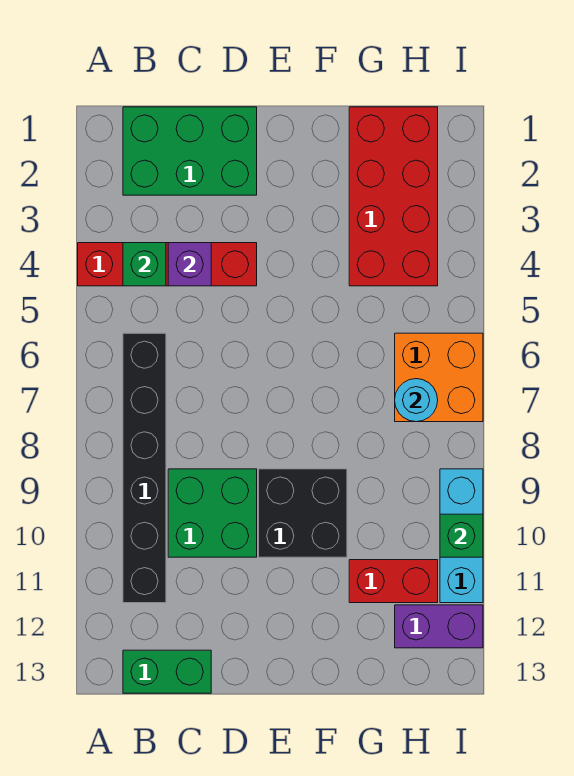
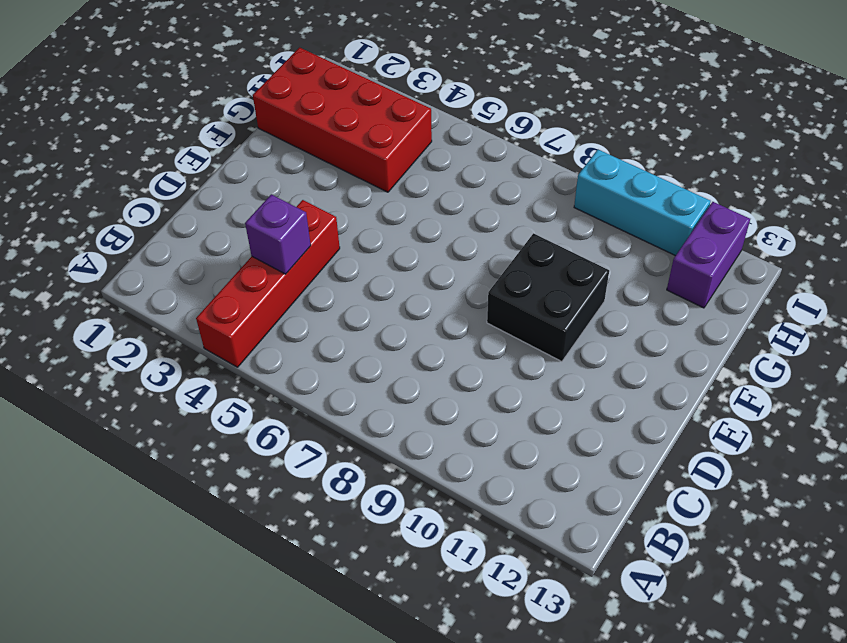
none -> green brick B1:D2 level 1
none -> black brick B6:B11 level 1
none -> green brick B13:C13 level 1

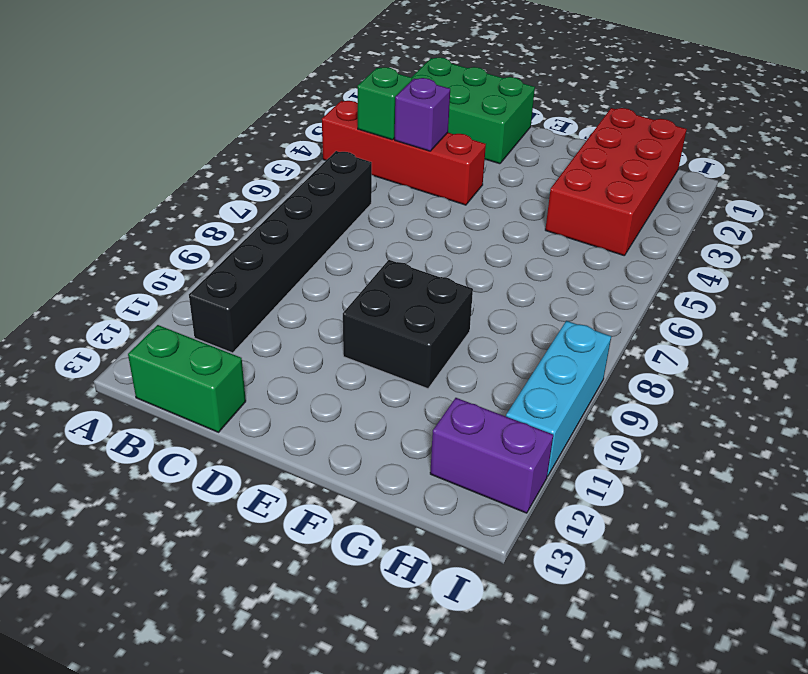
none -> green brick C9:D10 level 1
none -> red brick G11:H11 level 1
none -> orange brick H6:I7 level 1

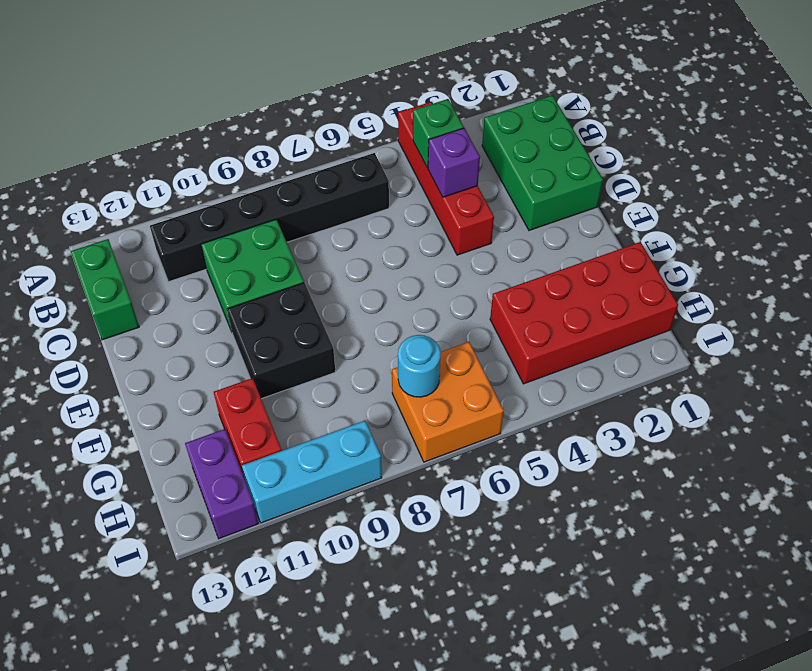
none -> green brick I10 level 2

